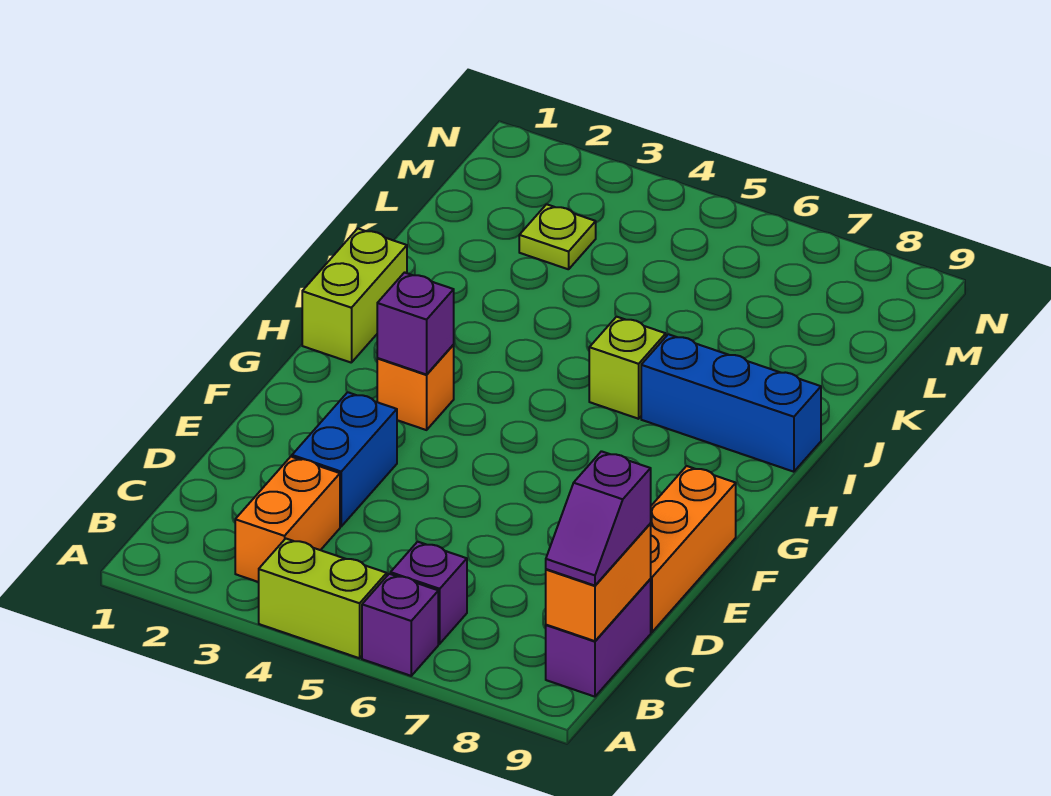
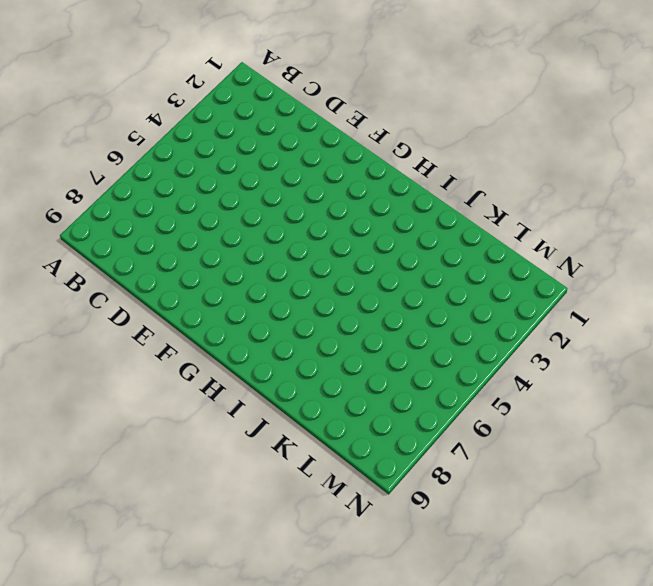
none -> lime brick A4:A5 level 1
none -> purple brick A6 level 1
none -> orange brick B3:C3 level 1

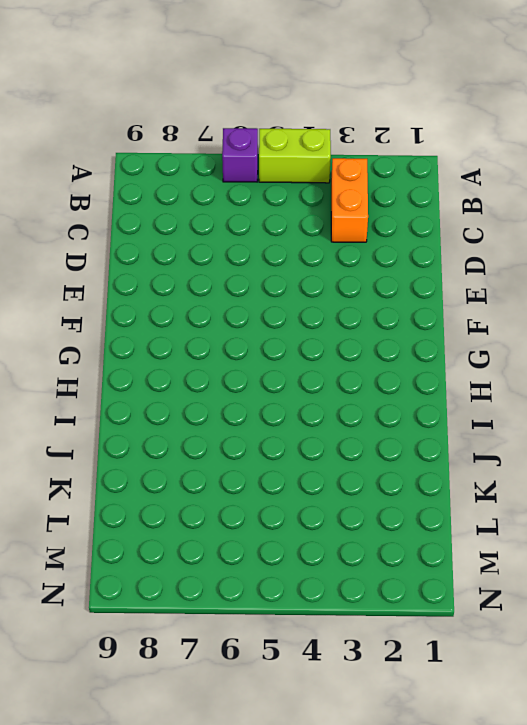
none -> purple brick B6 level 1
none -> purple brick B9:C9 level 1
none -> blue brick D3:E3 level 1

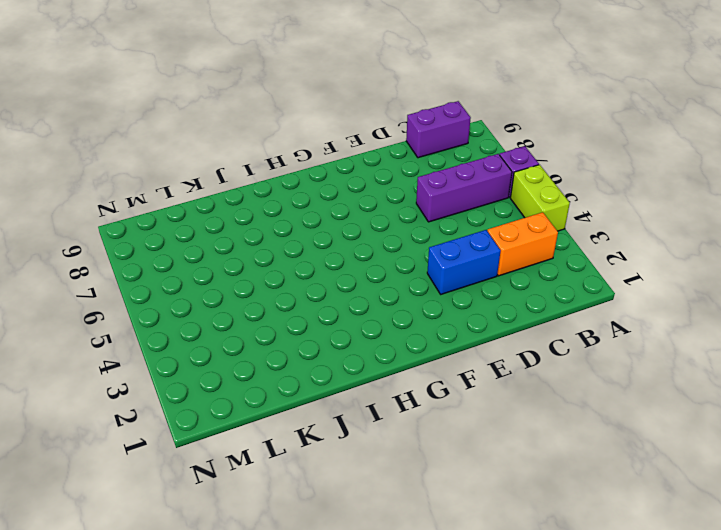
purple brick B6:D6 level 1 -> purple brick B6 level 1
none -> orange brick D9:F9 level 1
none -> orange brick G3 level 1
none -> lime brick H1:I1 level 1

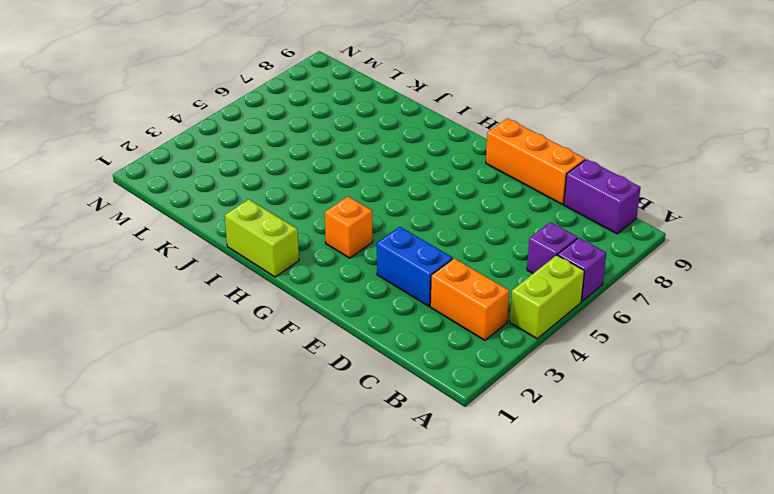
none -> lime brick I6 level 1
none -> blue brick I7:I9 level 1
none -> lime plate L3 level 1

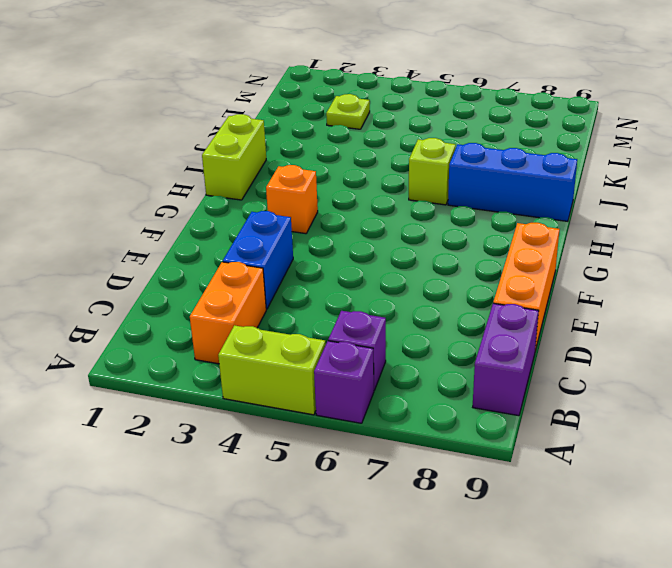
none -> orange brick B9:C9 level 2
none -> purple brick G3 level 2
none -> purple slope B9:C9 level 3 top C

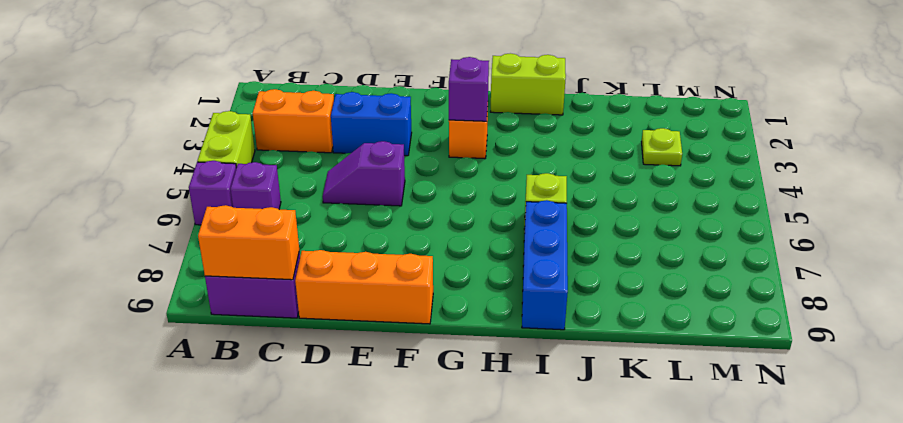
purple slope D5:E5 level 1 top E -> purple slope B9:C9 level 3 top C

